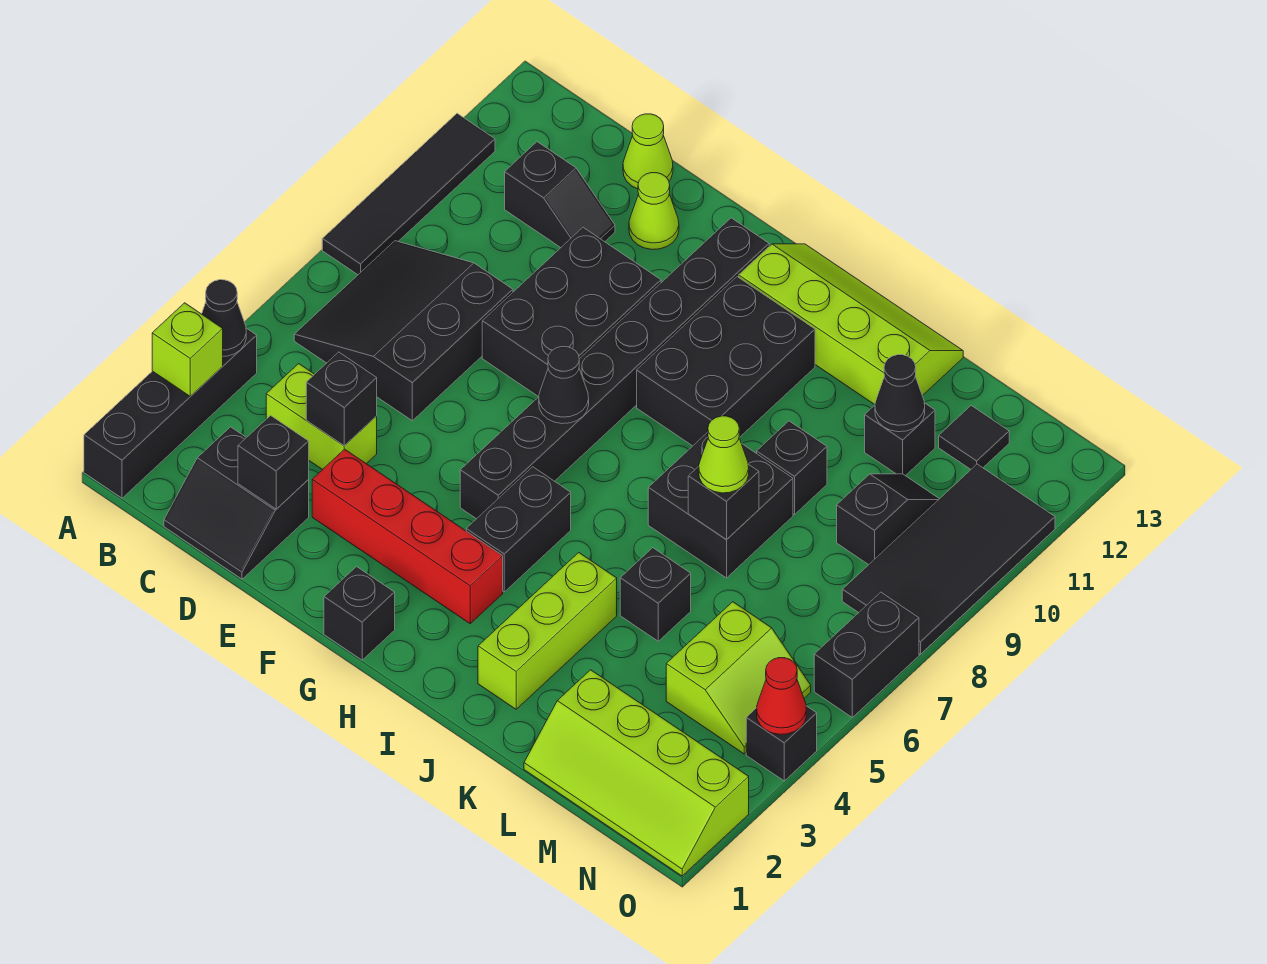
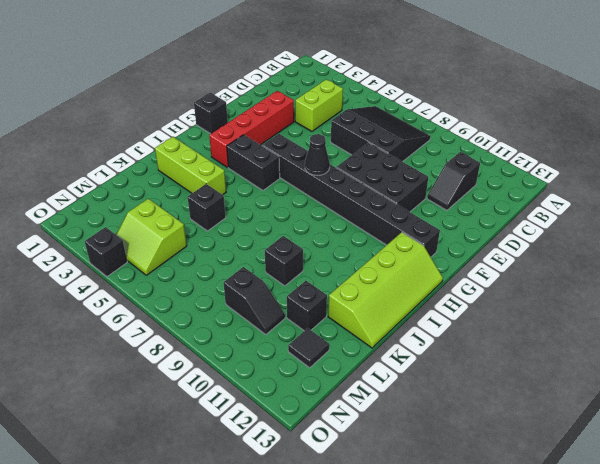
none -> black brick A1:A4 level 1
none -> black tile A8:A11 level 1
none -> black slope C1:D2 level 1 top 2
none -> lime cone D13 level 1

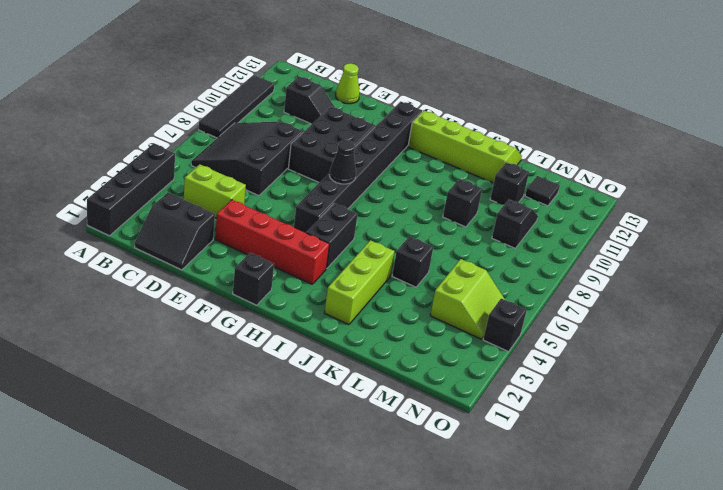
none -> lime cone E12 level 1
none -> black brick H9:I11 level 1
none -> black brick J7:K8 level 1
none -> lime slope L1:O2 level 1 top 2

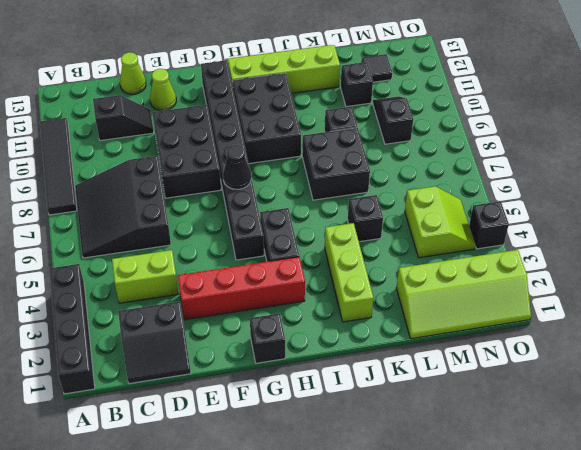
none -> black tile N8:O11 level 1
none -> black brick O6:O7 level 1
none -> lime brick A3 level 2
none -> black cone A4 level 2

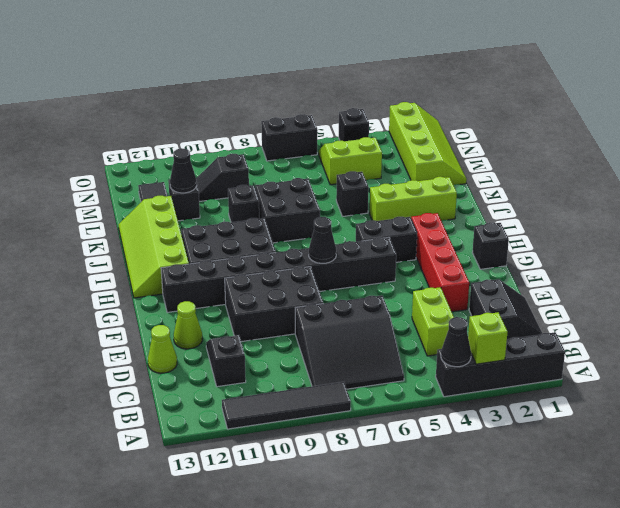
none -> black tile N8:O11 level 1
none -> black brick D2 level 2
none -> black brick D4 level 2
none -> black brick K7 level 2

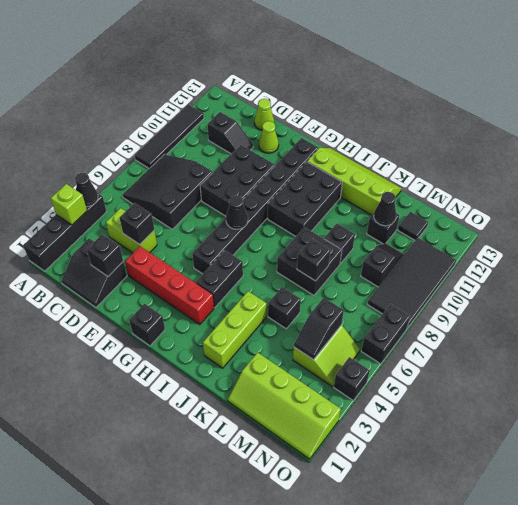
black slope M4:M5 level 2 top 5 -> none
none -> red cone O4 level 2
none -> lime cone K7 level 3

